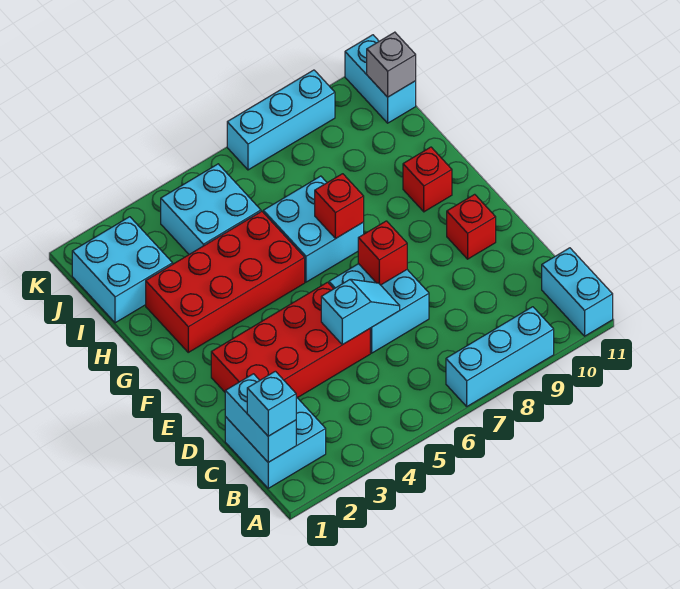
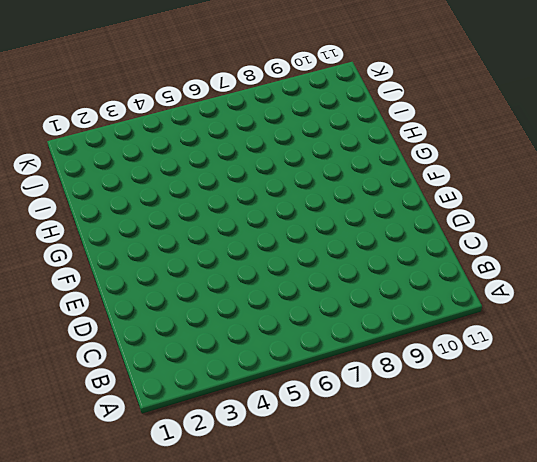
none -> cyan brick A7:A9 level 1
none -> cyan brick A11:B11 level 1
none -> cyan brick B1:C2 level 1

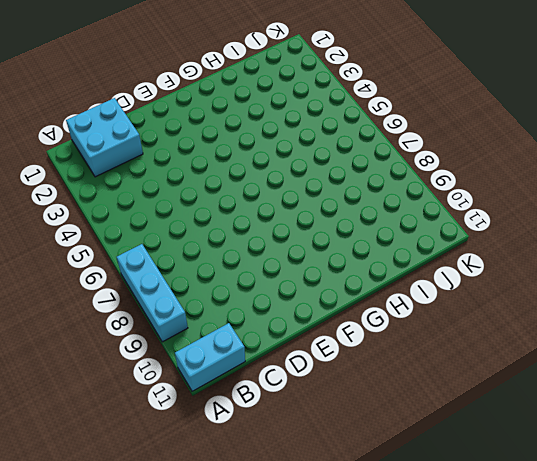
none -> red brick D2:E5 level 1
none -> cyan brick D6:E7 level 1
none -> red brick E10 level 1

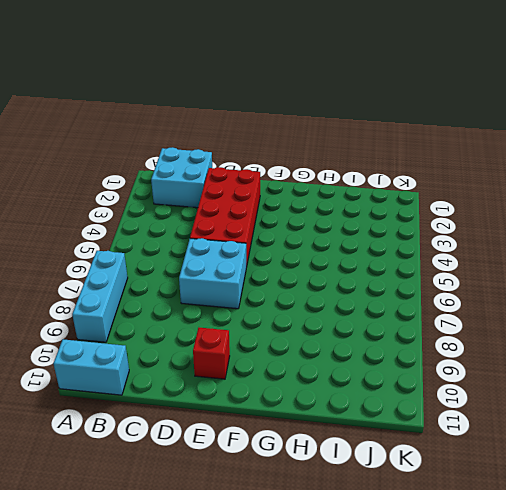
none -> red brick G2:H5 level 1
none -> cyan brick G6:H7 level 1
none -> red brick G10 level 1

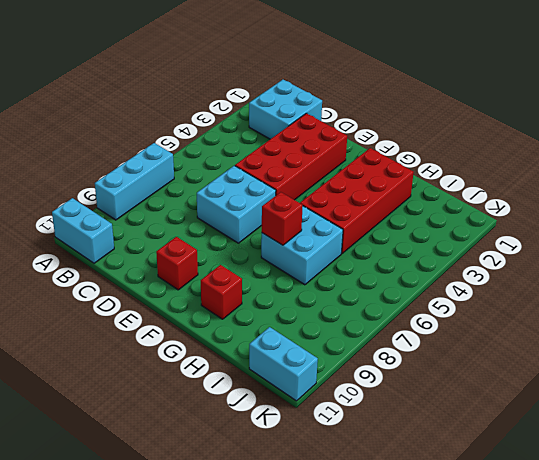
none -> cyan brick I1:J2 level 1
none -> cyan brick I4:J5 level 1
none -> cyan brick K7:K9 level 1

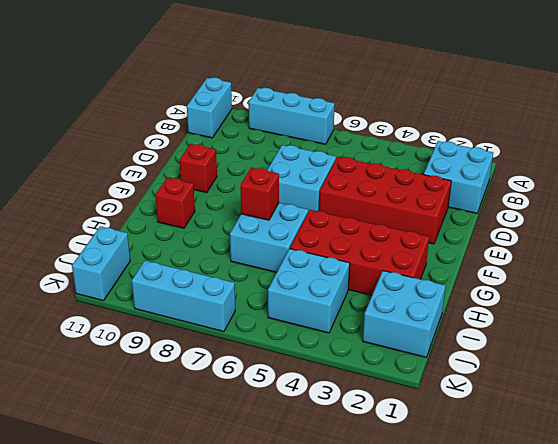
none -> cyan brick B1:C1 level 2
none -> cyan slope D5:D6 level 2 top 5
none -> red brick E7 level 2

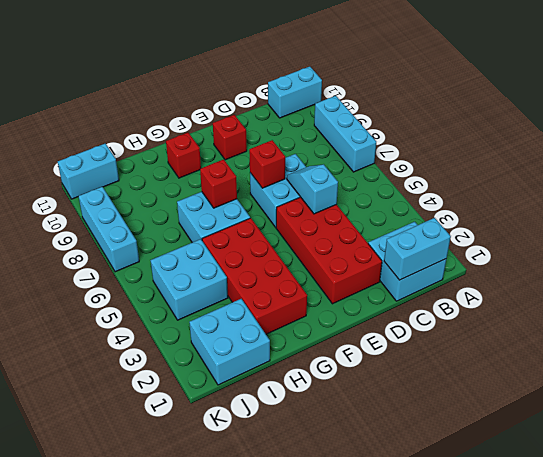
none -> grey brick J11 level 2
none -> cyan brick B1 level 3

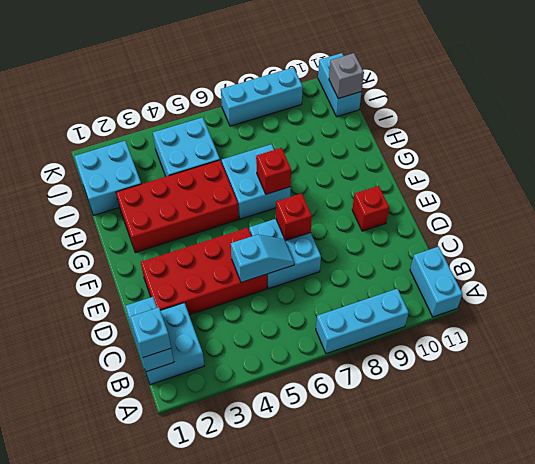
none -> red brick G10 level 1

